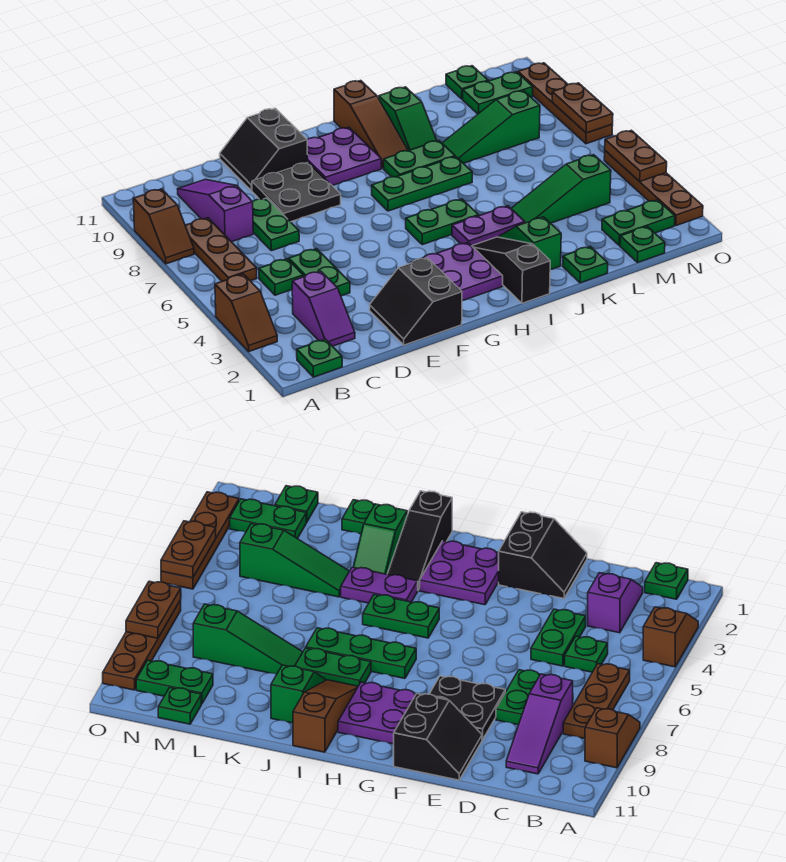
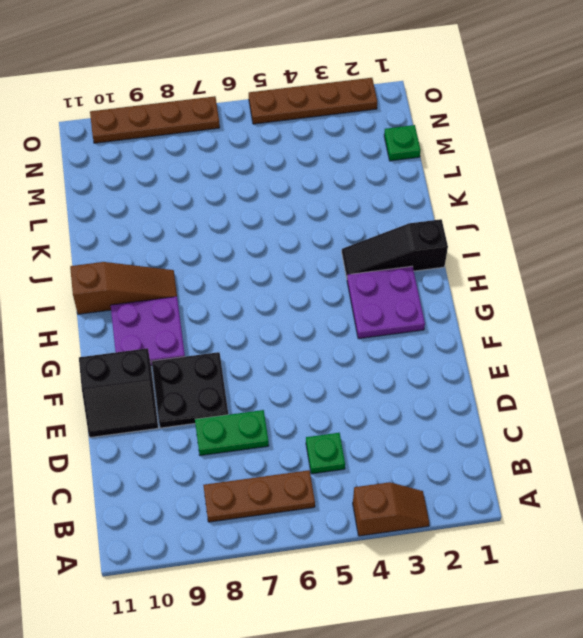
none -> brown slope A8:A9 level 1 top 9
none -> green plate B1 level 1
none -> purple slope C2:C3 level 1 top 3
none -> purple slope C8:C10 level 1 top 8

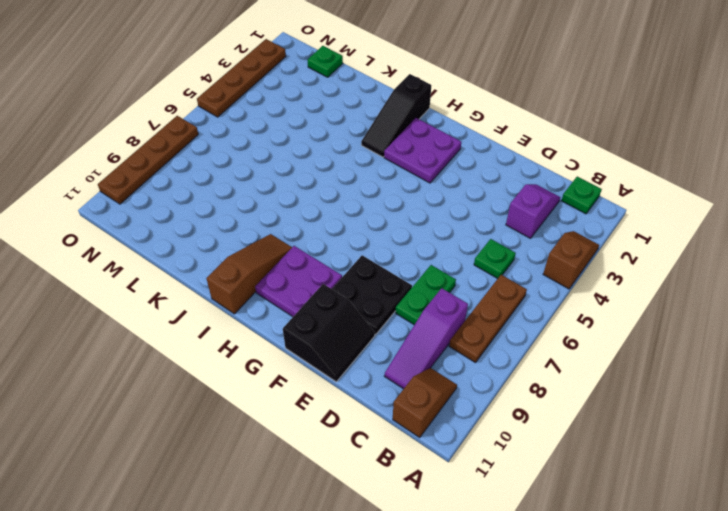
brown slope B10:B11 level 1 top 11 -> brown slope A8:A9 level 1 top 9
none -> green plate D4:D5 level 1
none -> black slope E1:F2 level 1 top F
none -> green plate H5:I5 level 1
none -> green plate H7:J7 level 1

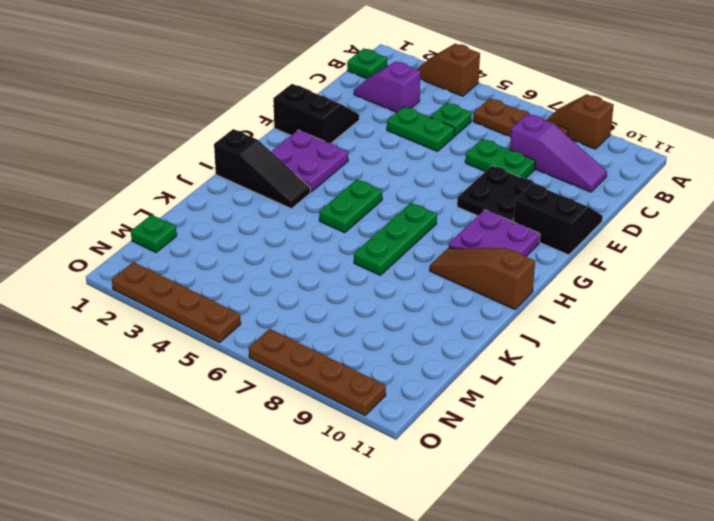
none -> purple plate I4:J4 level 1
none -> green plate I8:J8 level 1
none -> green slope J2:J3 level 1 top 2
none -> green slope J9:J10 level 1 top 10

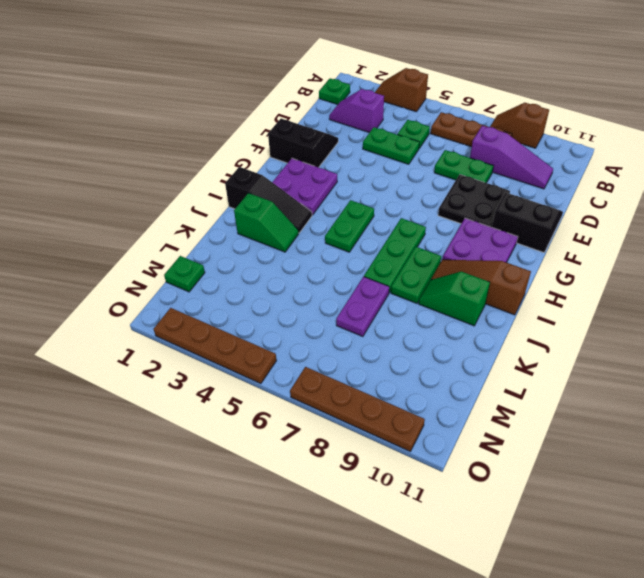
purple plate K7:L7 level 1 -> purple plate I4:J4 level 1
none -> green plate K1 level 1
none -> green slope K4:M4 level 1 top M
none -> green slope K8:M8 level 1 top M
none -> green plate M2:N2 level 1

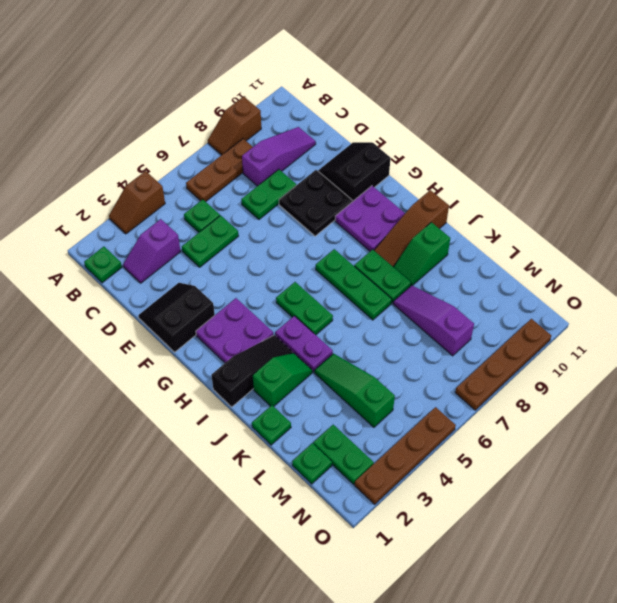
purple slope K8:M8 level 1 top M -> green slope K8:M8 level 1 top M
none -> green plate M10:N10 level 1
none -> green plate M11 level 1
none -> brown plate O4:O5 level 2
none -> brown plate O7:O8 level 2

